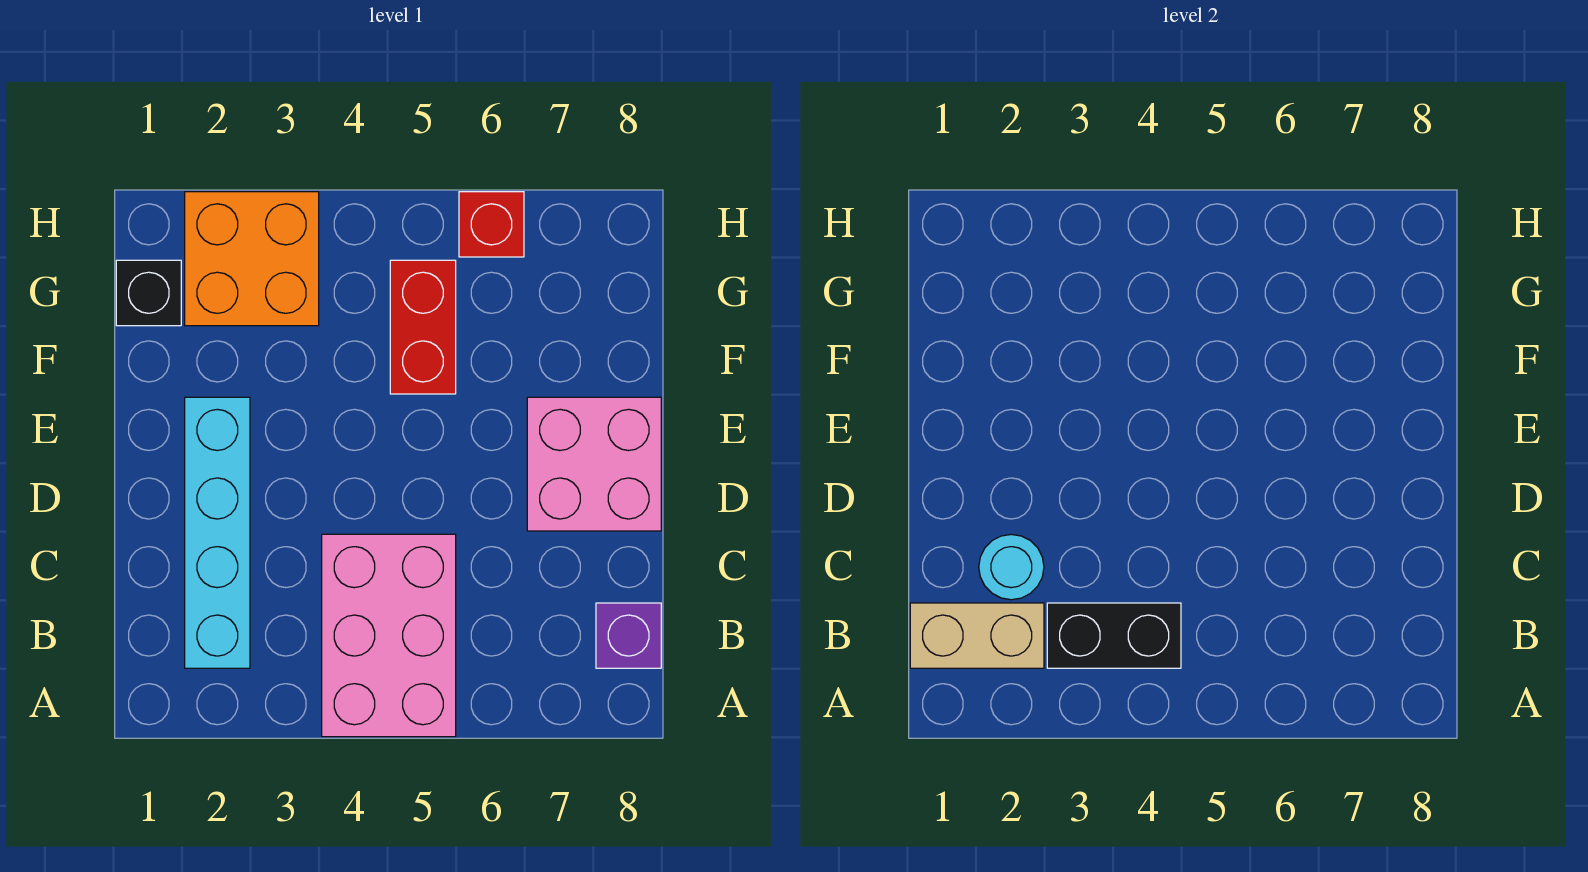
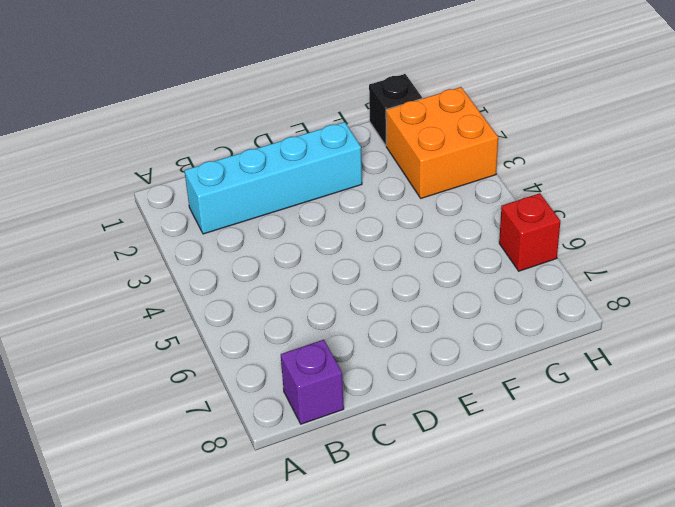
none -> pink brick A4:C5 level 1
none -> pink brick D7:E8 level 1

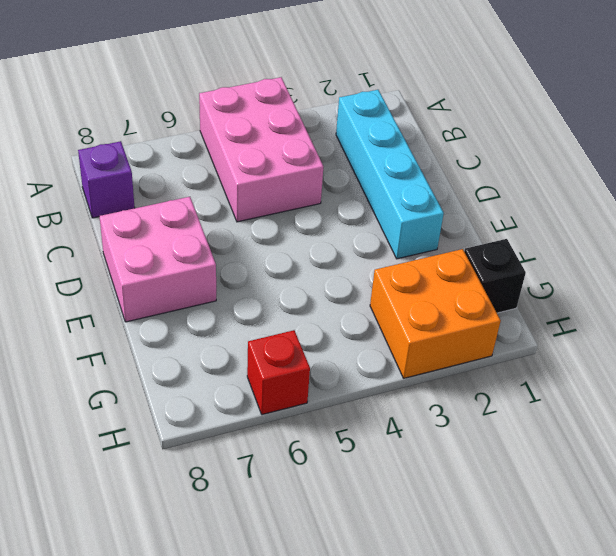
none -> red brick F5:G5 level 1
none -> tan brick B1:B2 level 2

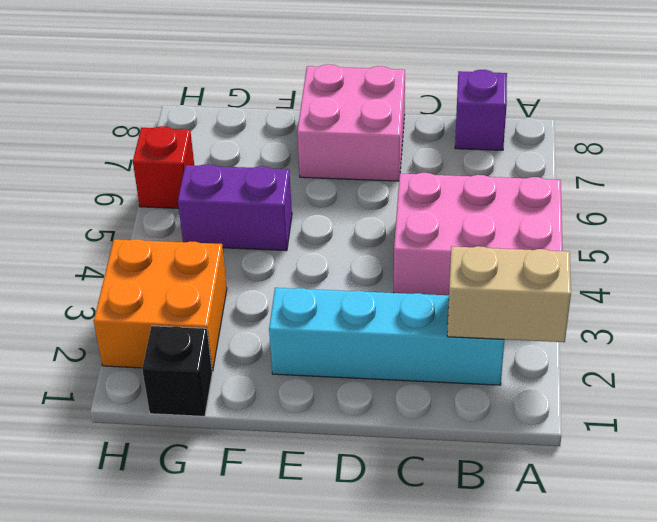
tan brick A2:B2 level 2 -> tan brick B1:B2 level 2
purple brick F5:G5 level 1 -> red brick F5:G5 level 1
none -> black brick B3:B4 level 2
none -> cyan round brick C2 level 2

